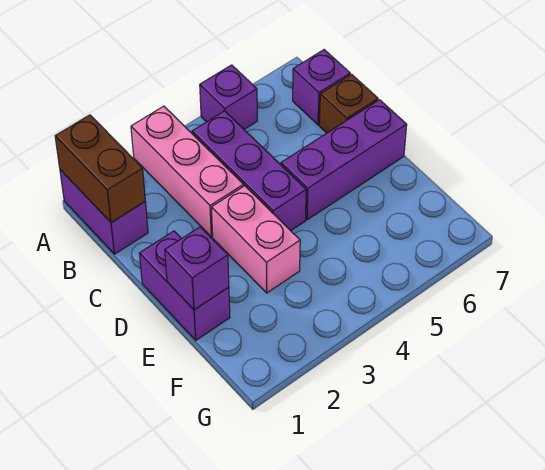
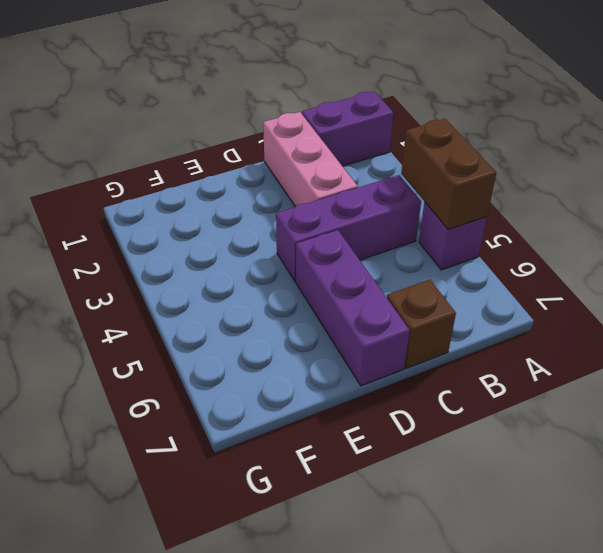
brown brick A4:A5 level 2 -> brown brick A1:B1 level 2
pink brick C1:C3 level 1 -> pink brick A3:C3 level 1
none -> purple brick B7 level 1
none -> purple brick D1:E1 level 1

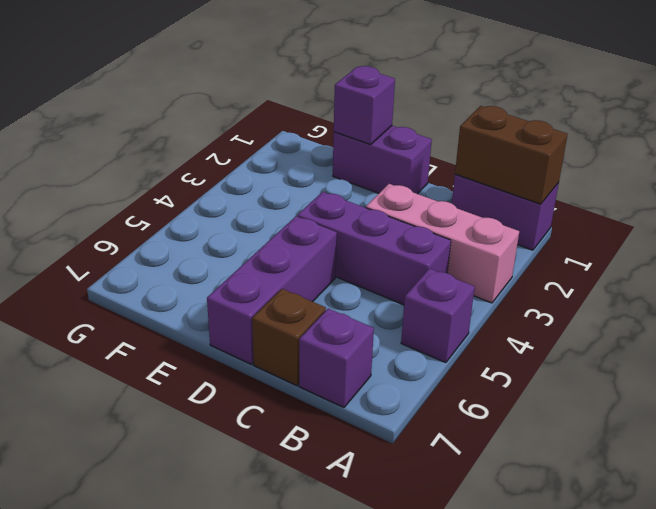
none -> pink brick D3:E3 level 1

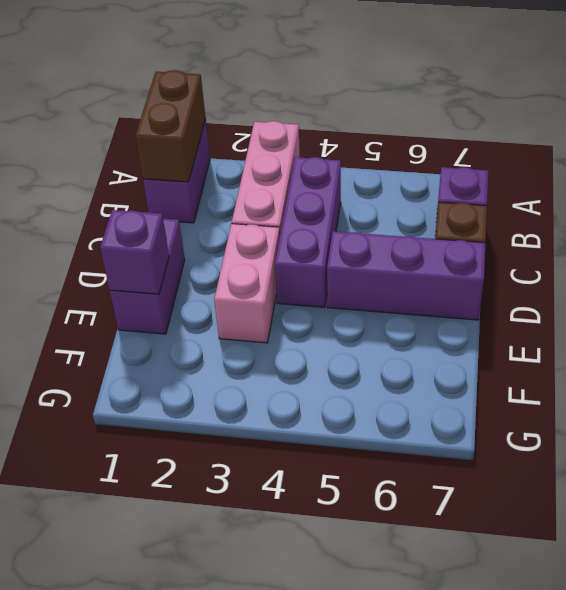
none -> purple brick A5 level 1

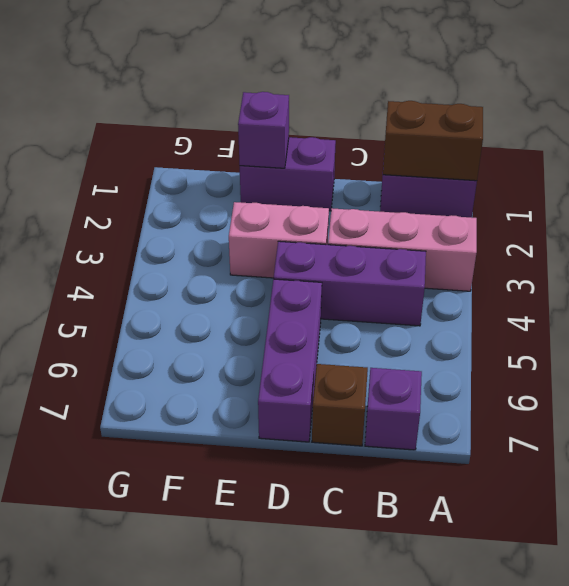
none -> purple brick A5 level 1

